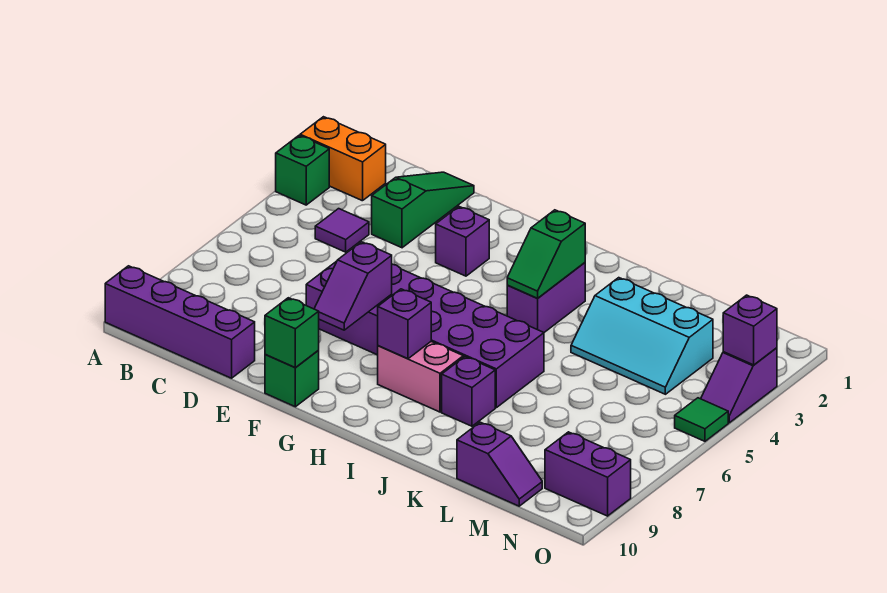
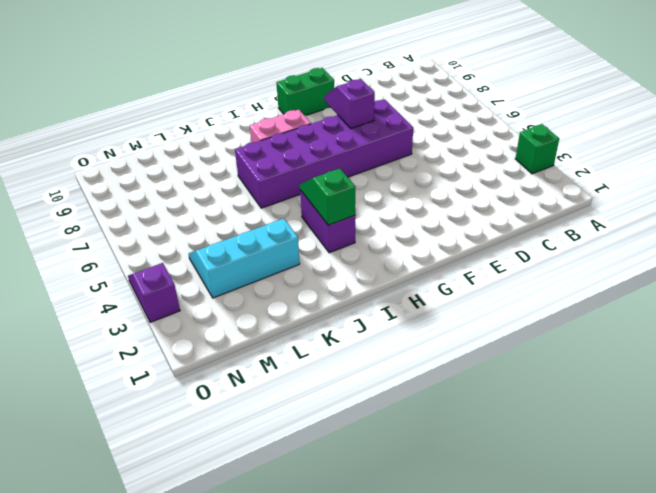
green brick F10:G10 level 1 -> green brick F10 level 1
none -> orange brick A2:B2 level 1
none -> purple brick A10:D10 level 1
none -> purple tile C4 level 1

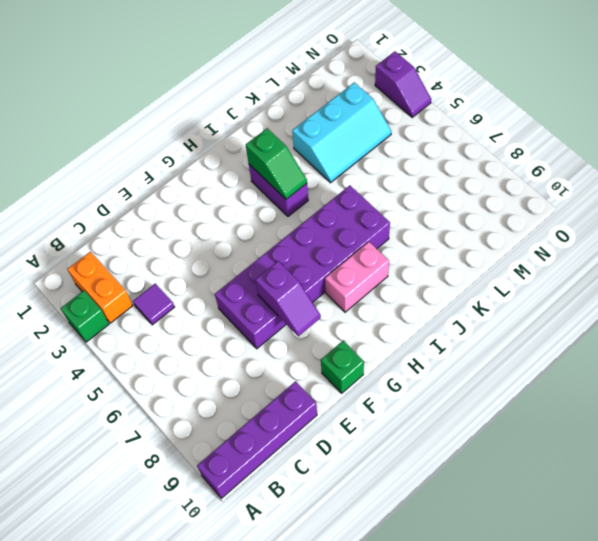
orange brick B2:B3 level 1 -> orange brick A2:B2 level 1
none -> green slope D1:D3 level 1 top 3
none -> purple brick F3 level 1
none -> purple brick J8 level 1

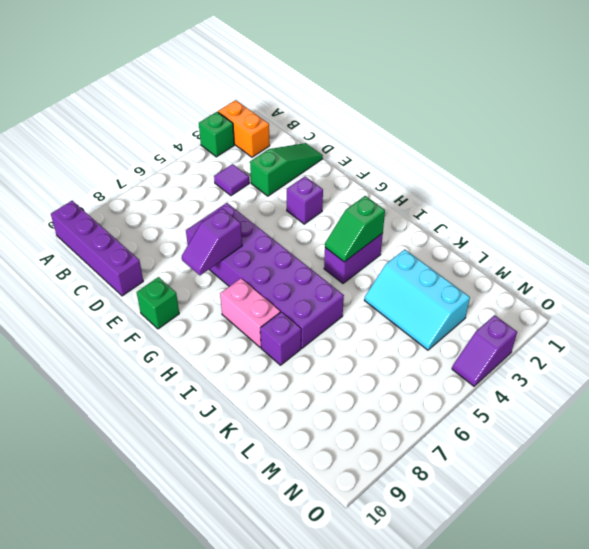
none -> purple slope L10:M10 level 1 top L
none -> purple brick N9:O9 level 1
none -> green tile O5 level 1

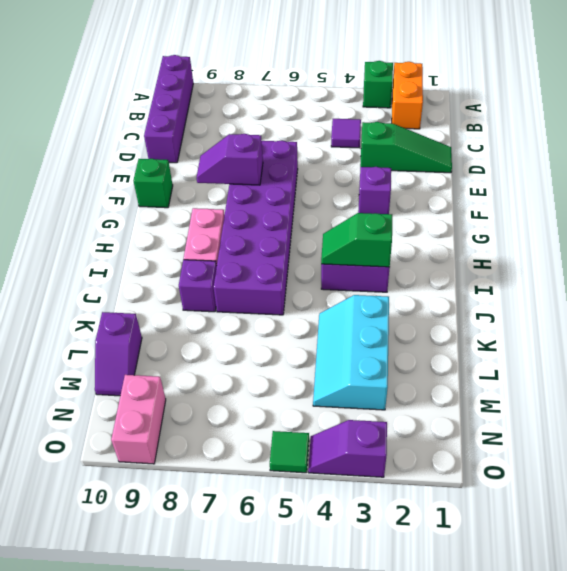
pink brick N9:O9 level 1 -> purple brick N9:O9 level 1
none -> green brick F10 level 2
none -> purple brick H8 level 2
none -> purple brick O3 level 2

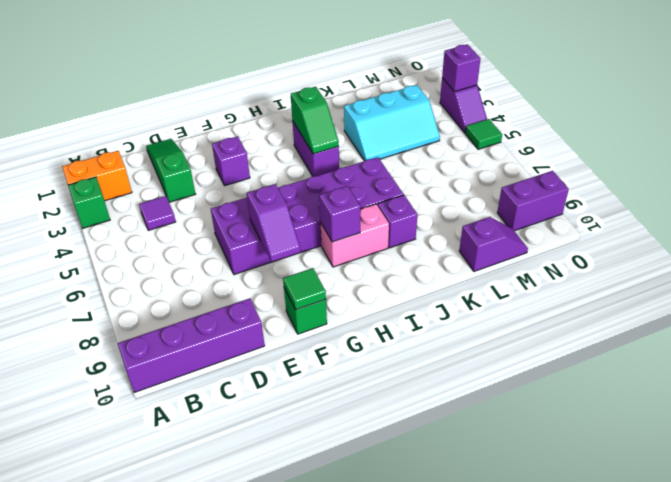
green tile F10 level 2 -> green brick F10 level 2

